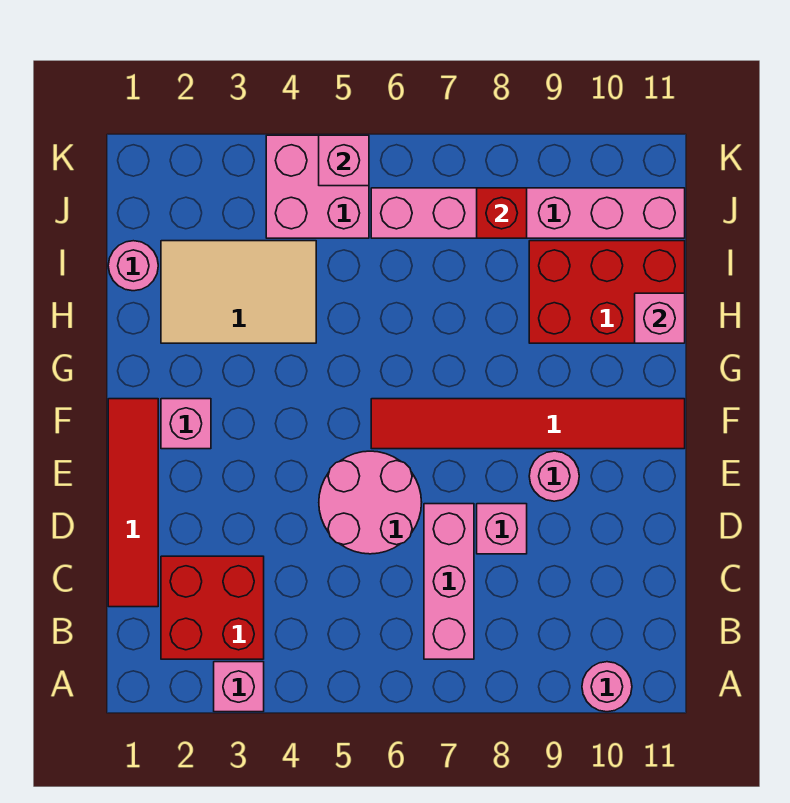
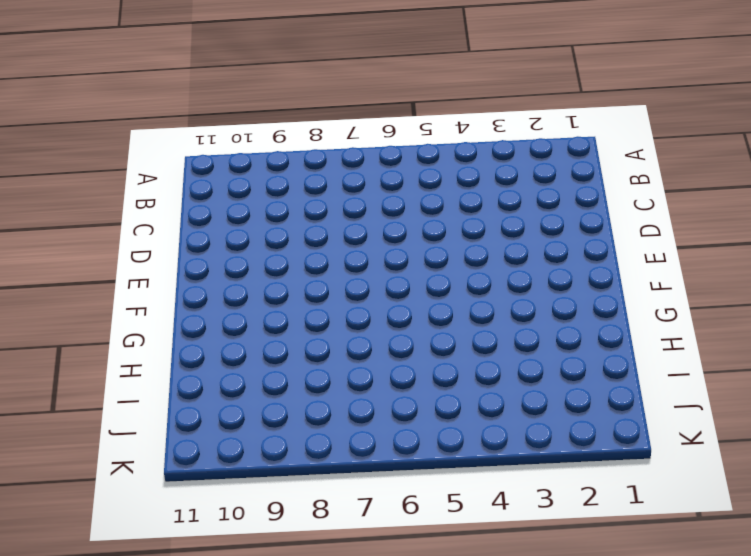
none -> pink brick A3 level 1
none -> pink round brick A10 level 1
none -> red brick B2:C3 level 1

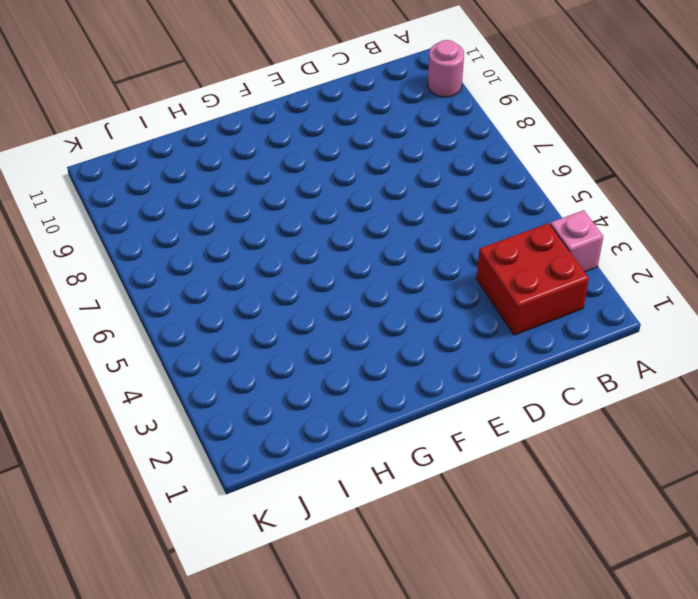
none -> pink brick B7:D7 level 1
none -> red tile C1:F1 level 1
none -> pink round brick D5:E6 level 1

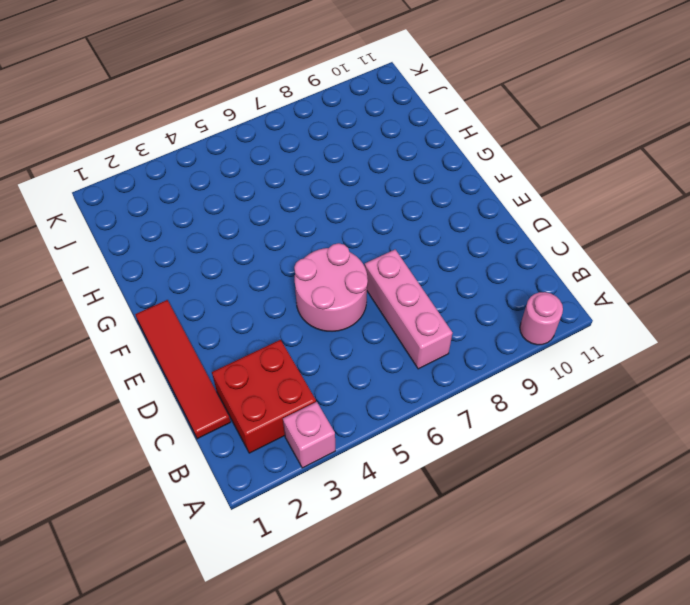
none -> pink brick D8 level 1
none -> pink round brick E9 level 1
none -> pink brick F2 level 1

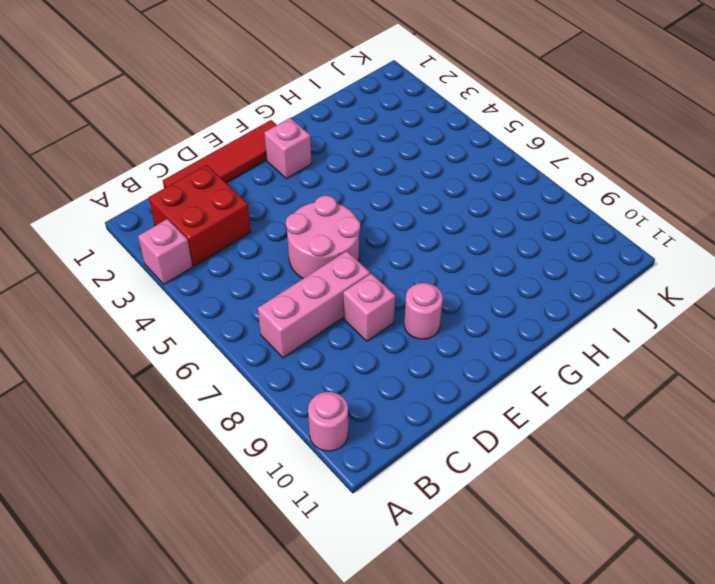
none -> red tile F6:F11 level 1
none -> tan tile H2:I4 level 1
none -> red brick H9:I11 level 1

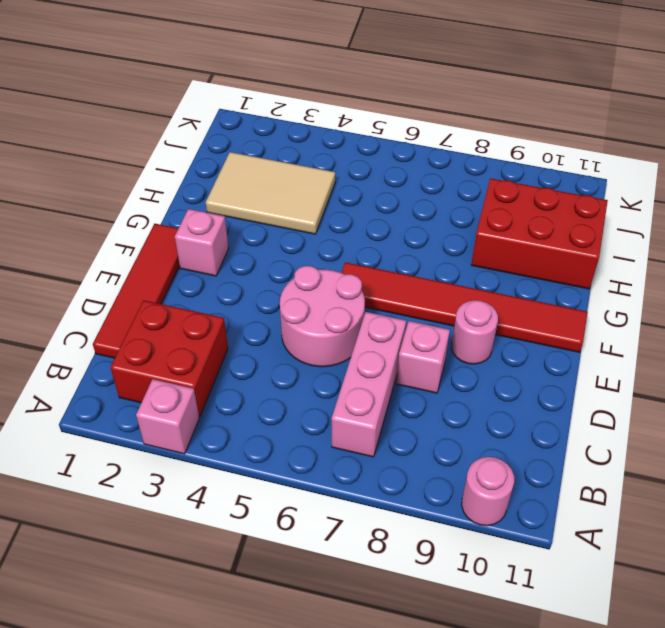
none -> pink round brick I1 level 1
none -> pink brick J4:K5 level 1
none -> pink brick J6:J11 level 1

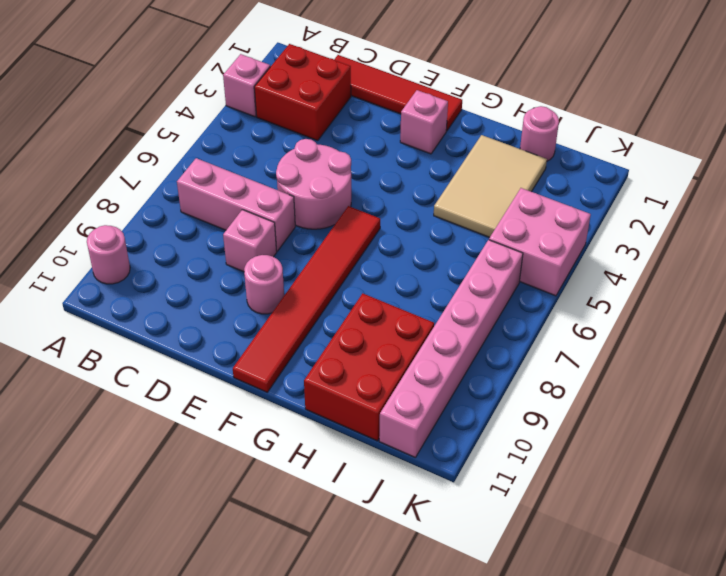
none -> pink brick H11 level 2
none -> red brick J8 level 2
none -> pink brick K5 level 2

